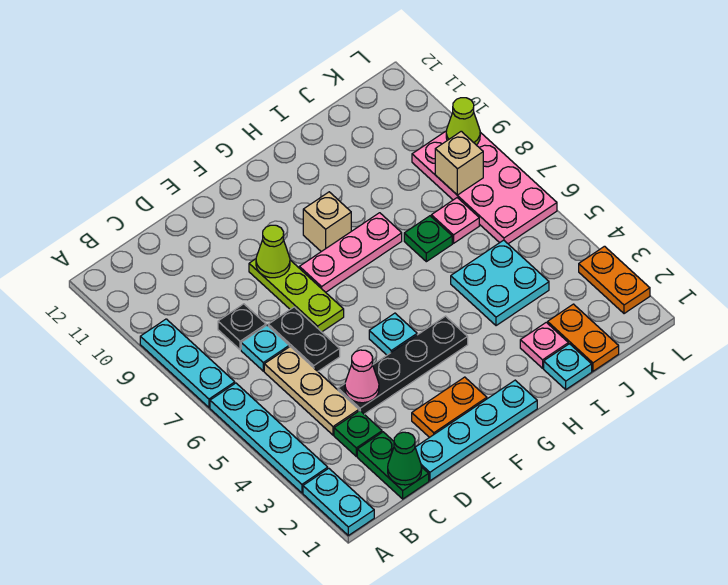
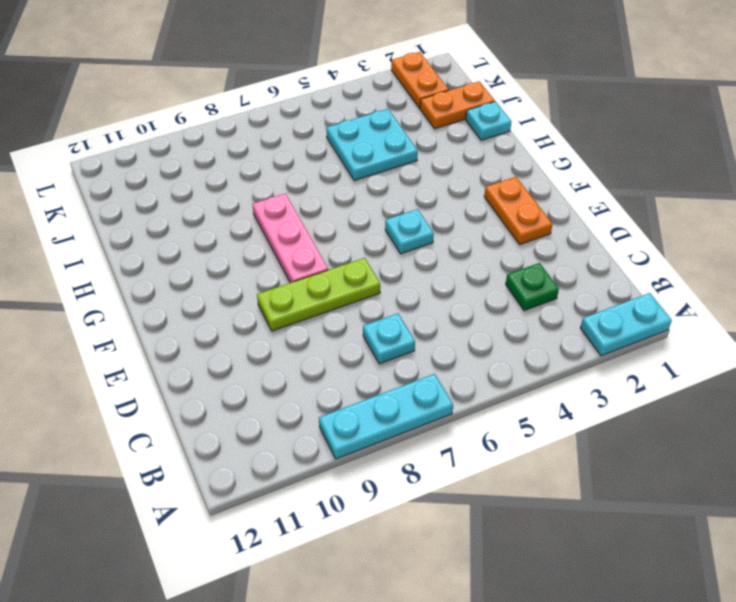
orange plate K2:L2 level 1 -> orange plate L2:L3 level 1
none -> cyan plate A3:A6 level 1
none -> green plate C1:C2 level 1
none -> tan plate C4:C6 level 1

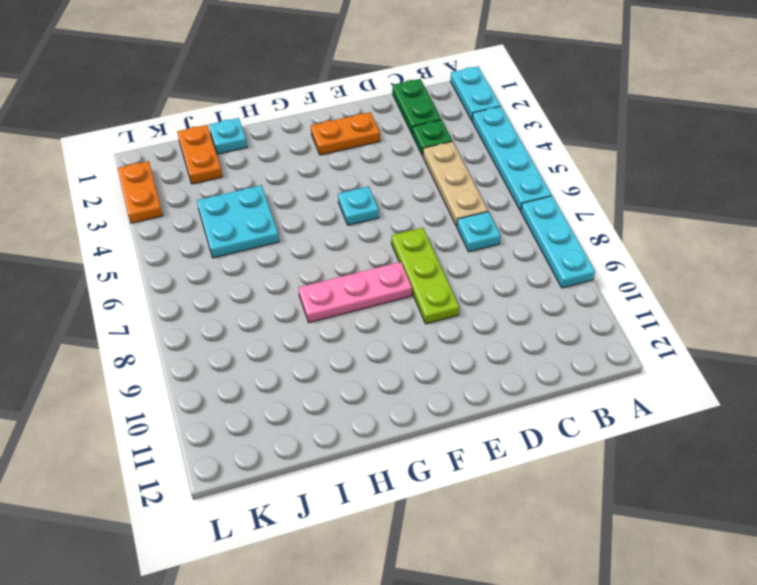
none -> black plate C8 level 1
none -> cyan plate D1:G1 level 1
none -> black plate D4:G4 level 1

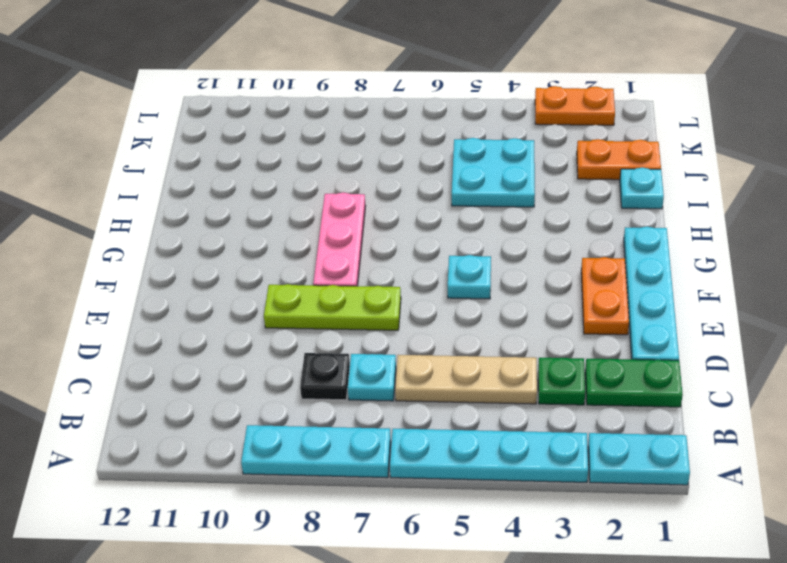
none -> black plate D4:G4 level 1
none -> black plate D6:D7 level 1
none -> tan brick G9 level 1

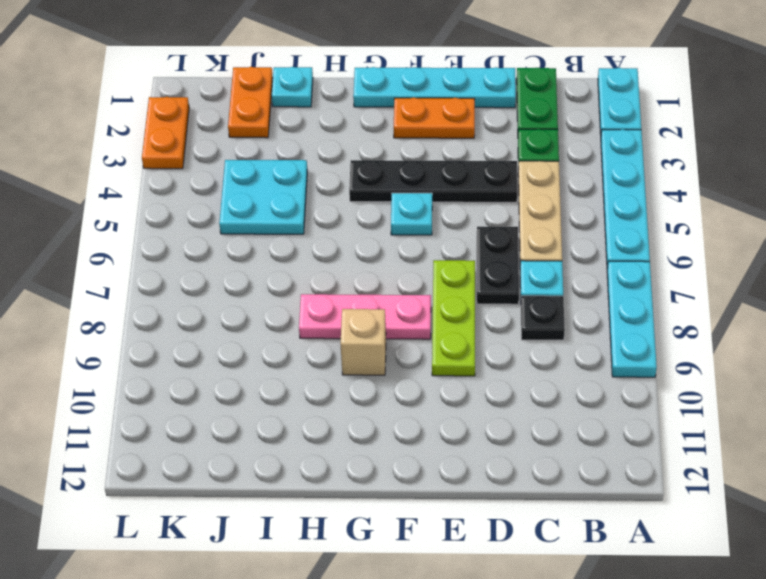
none -> pink plate I2 level 1
none -> green plate I7 level 1
none -> pink plate J7 level 1

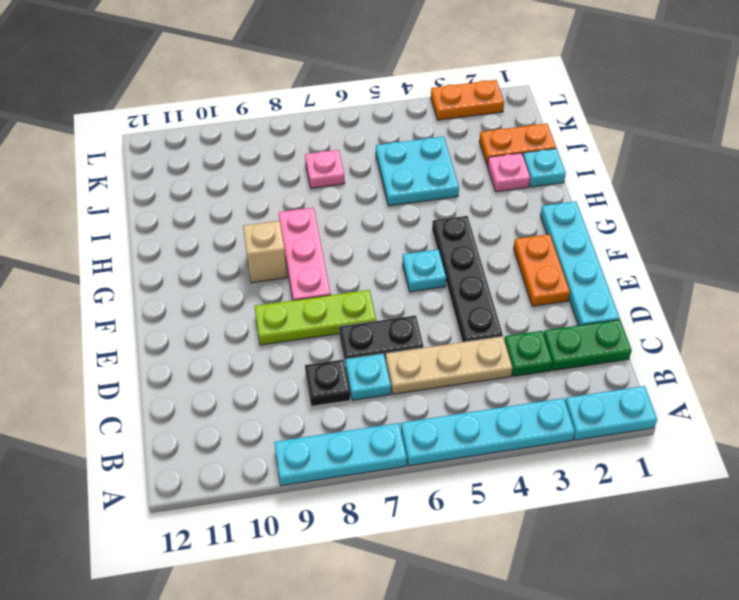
none -> green plate I7 level 1
none -> pink plate K6:L9 level 1
none -> green cone C1 level 2

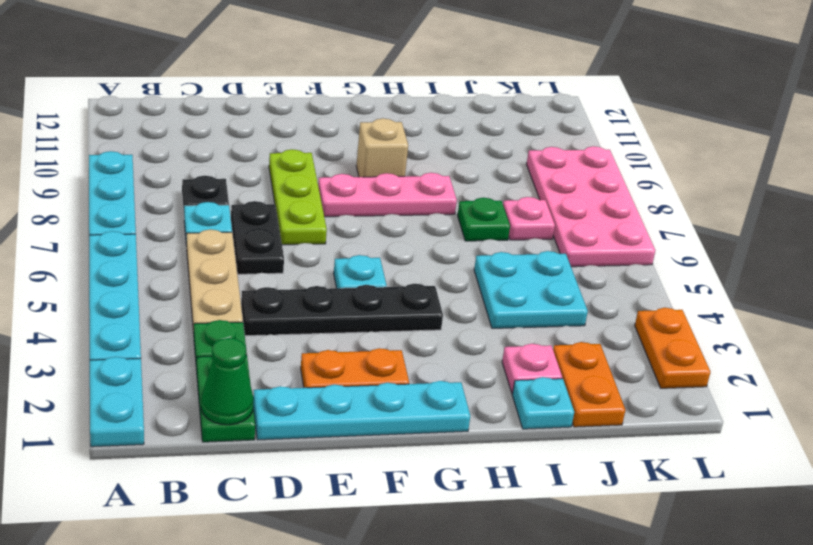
none -> pink cone D4 level 2
none -> lime cone E9 level 2
none -> tan brick K8 level 2

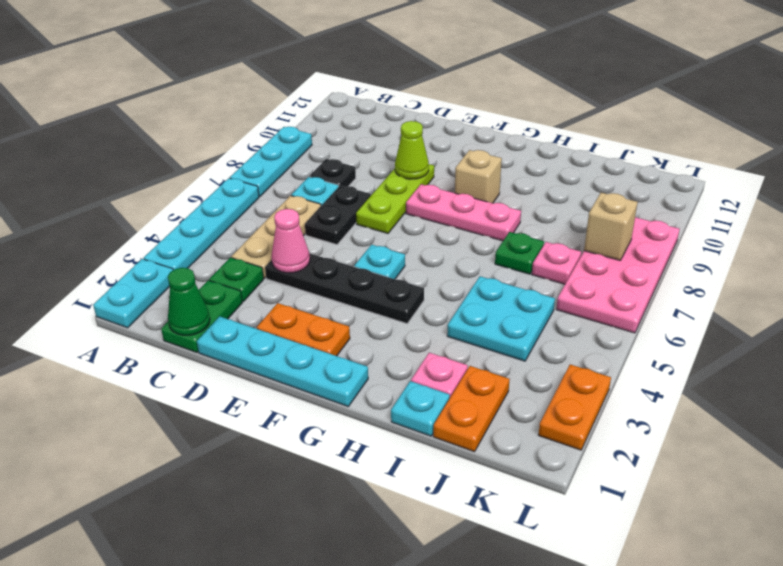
none -> lime cone L9 level 2

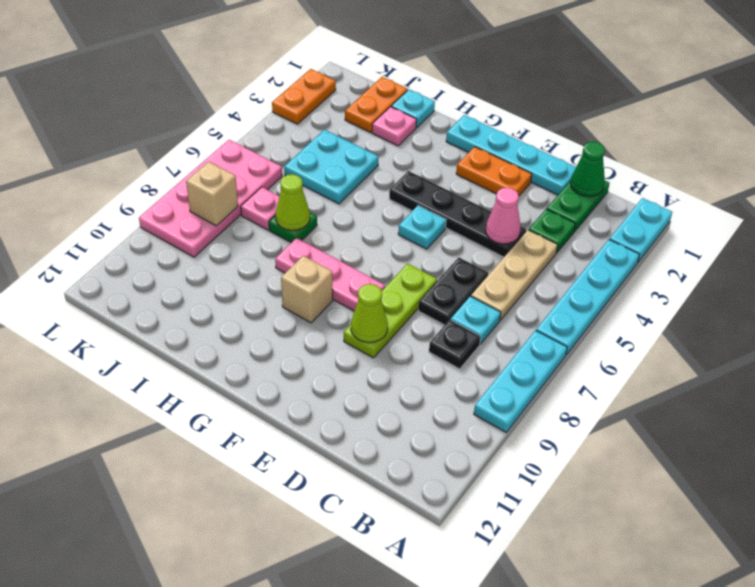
lime cone I7 level 2 -> lime cone L9 level 2

